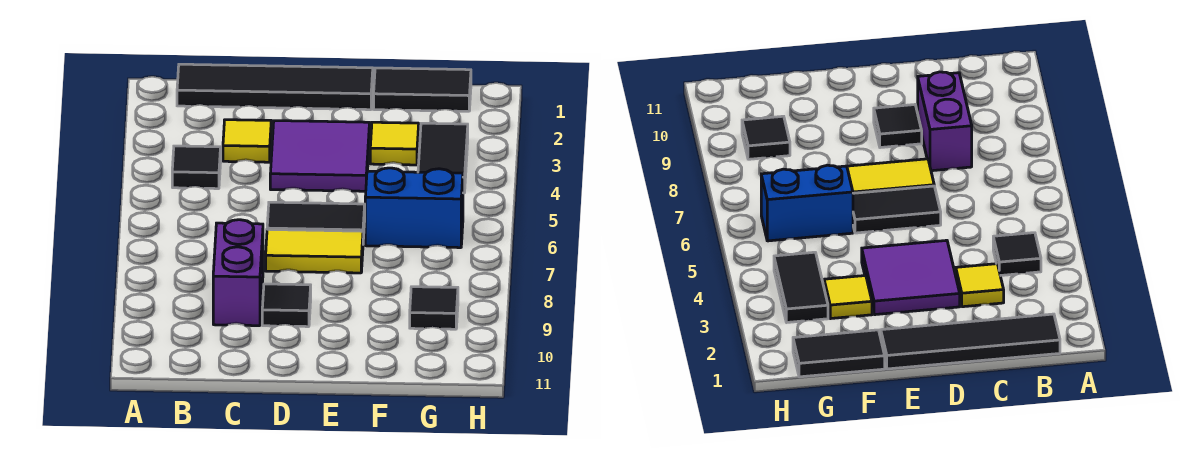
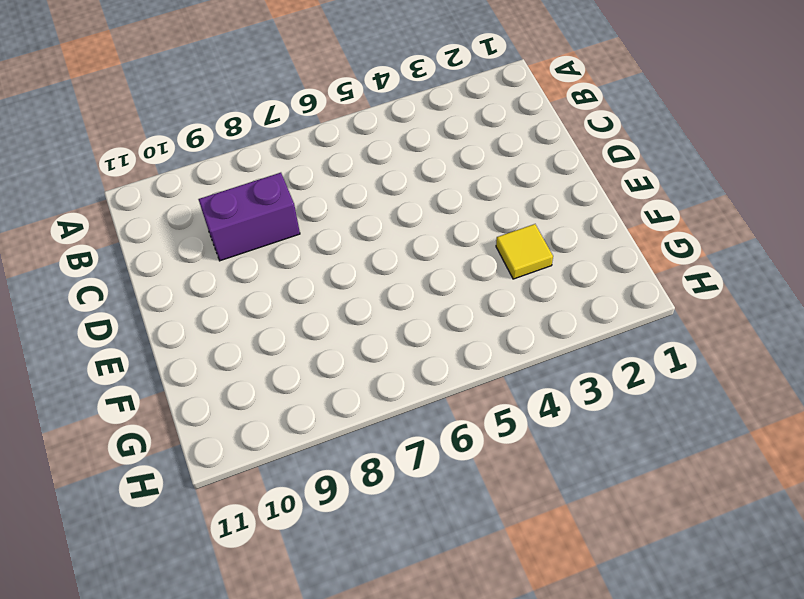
none -> black tile B1:E1 level 1
none -> black tile B4 level 1
none -> yellow tile C3 level 1

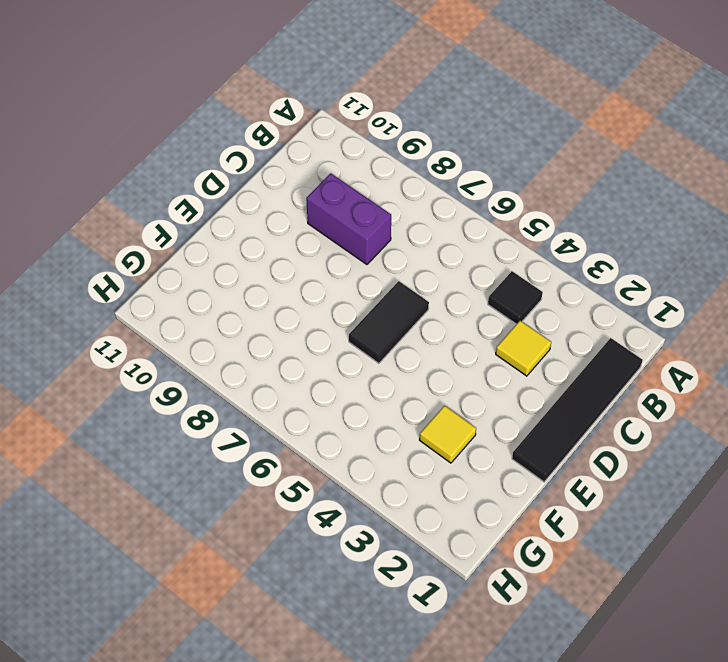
none -> purple tile D3:E4 level 1
none -> yellow tile D7:E7 level 1
none -> black tile D9 level 1

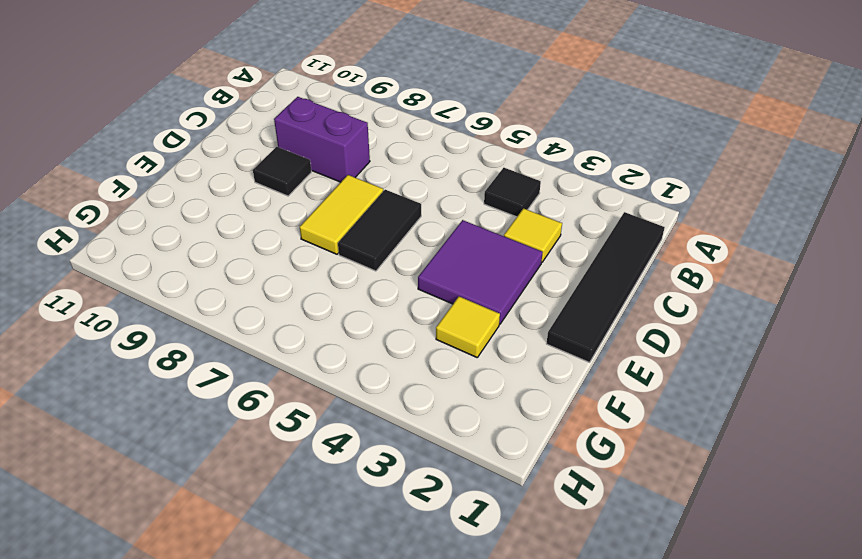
none -> black tile F1:G1 level 1
none -> blue brick F6:G6 level 1
none -> black tile G3:G4 level 1

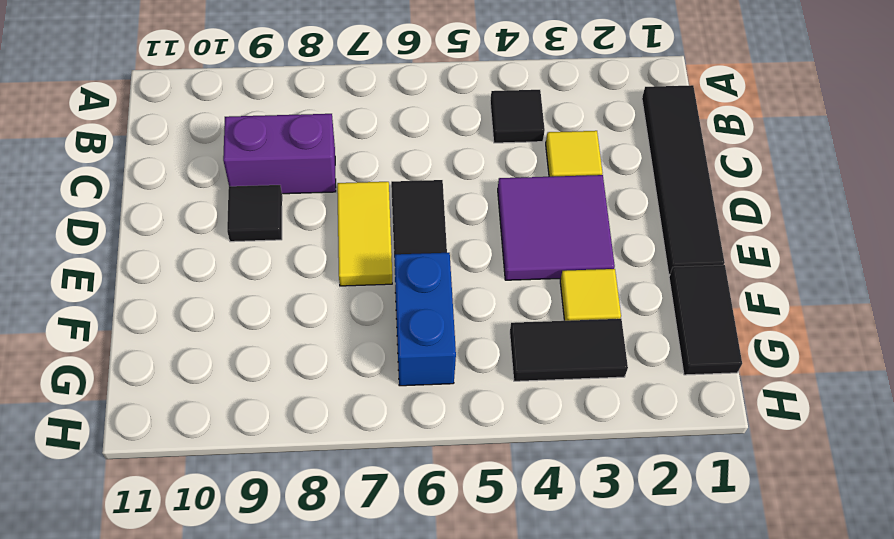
none -> black tile G9 level 1

